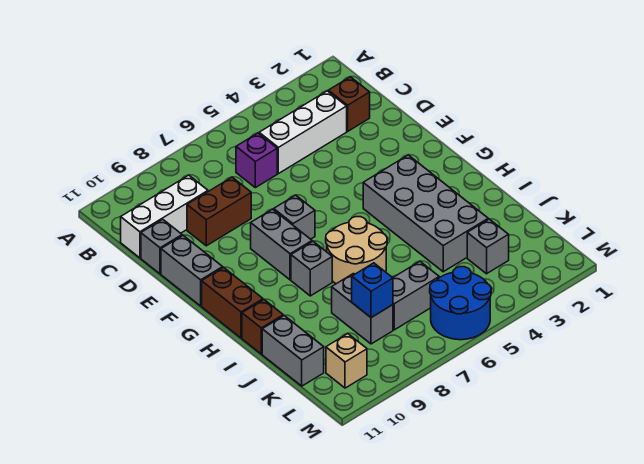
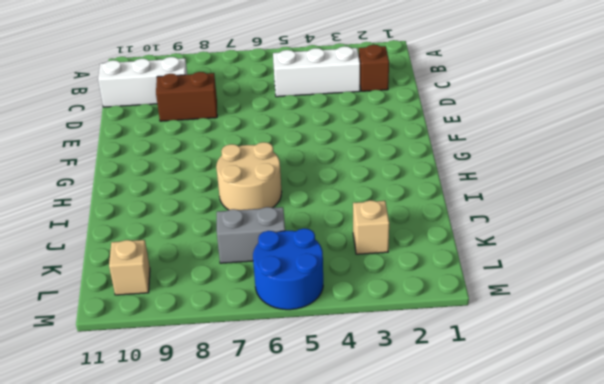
tan brick K3 level 1 -> grey brick K3 level 1
none -> purple brick C6 level 1
none -> grey brick D11 level 1
none -> grey brick E11:F11 level 1

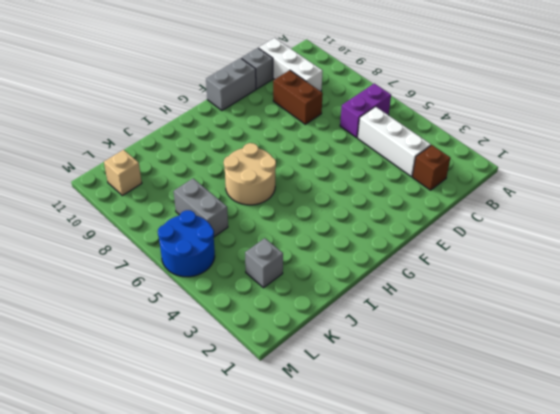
purple brick B6:C6 level 1 -> purple brick C6 level 1
none -> grey brick F7 level 1
none -> grey brick F8:G8 level 1
none -> grey brick G3:J4 level 1

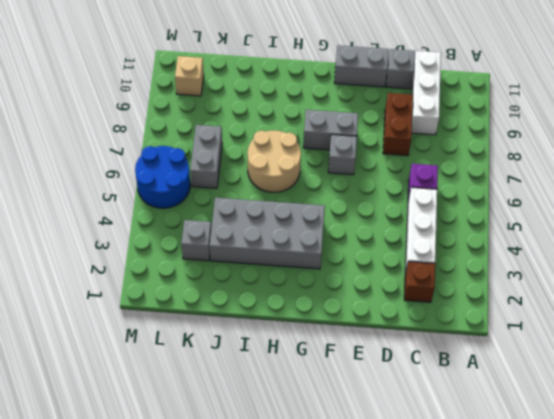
none -> brown brick G11:H11 level 1
none -> grey brick H8 level 1
none -> brown brick I11 level 1

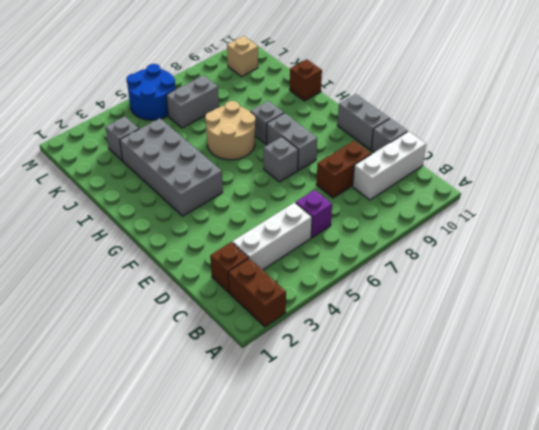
brown brick A2:B2 level 1 -> brown brick G11:H11 level 1
none -> grey brick J8:K8 level 1
none -> grey brick J11:K11 level 1
none -> blue brick K8 level 2

